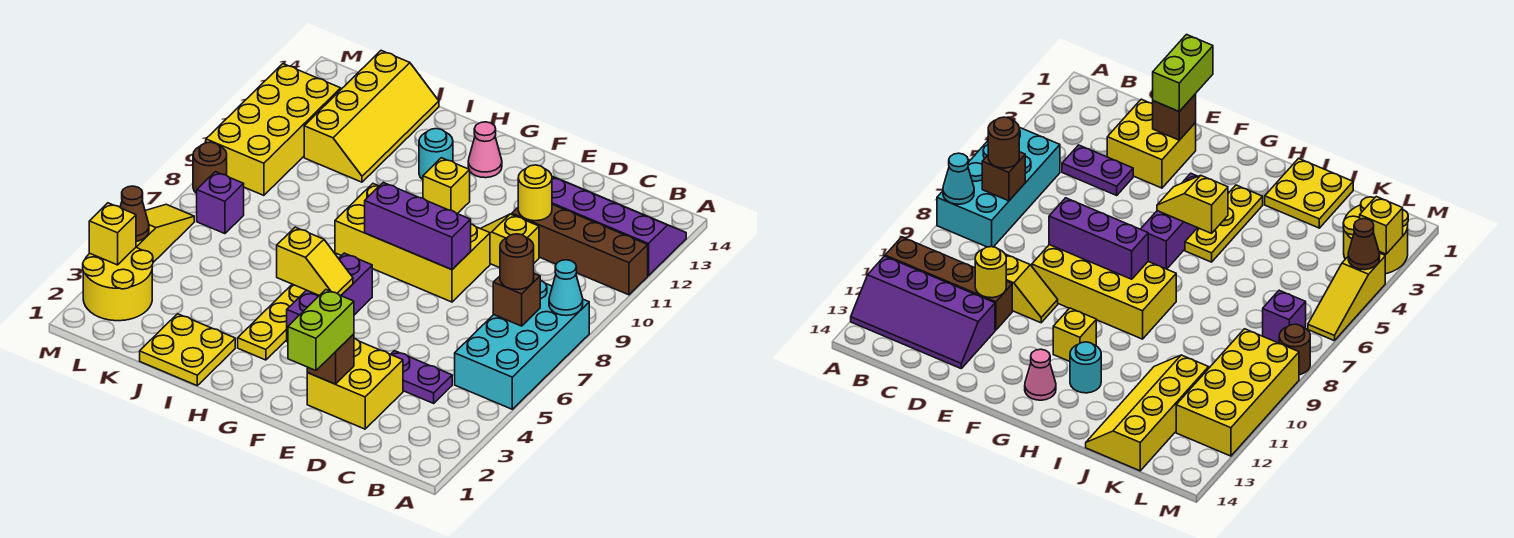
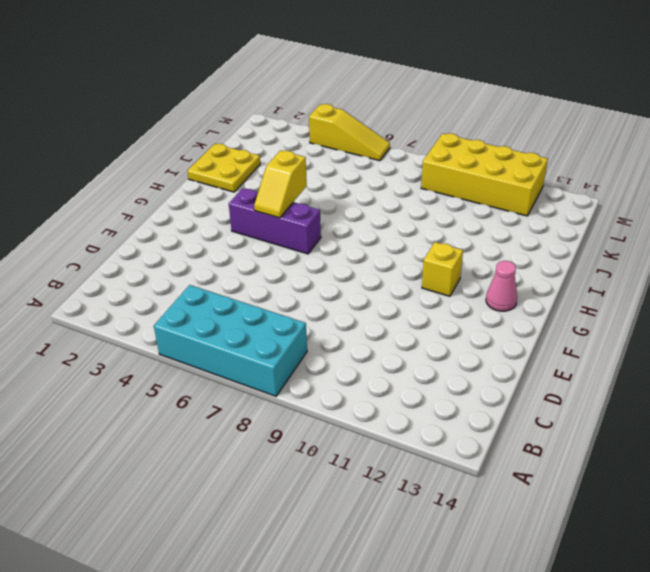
none -> brown brick A11:D11 level 1
none -> purple slope A12:D13 level 1 top 12
none -> purple plate C4:D4 level 1

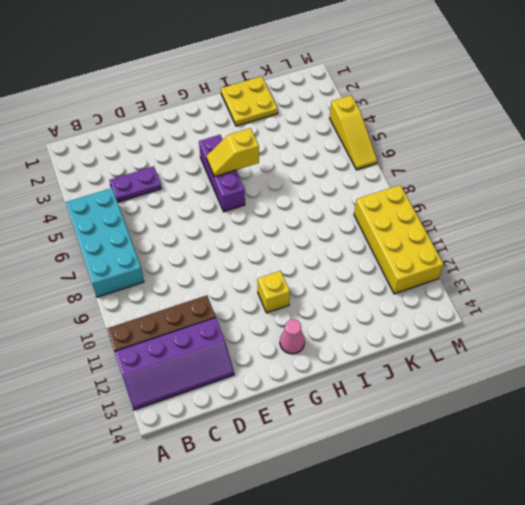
none -> yellow brick D2:E3 level 1
none -> yellow slope D10:E10 level 1 top D
none -> yellow brick E8:H9 level 1

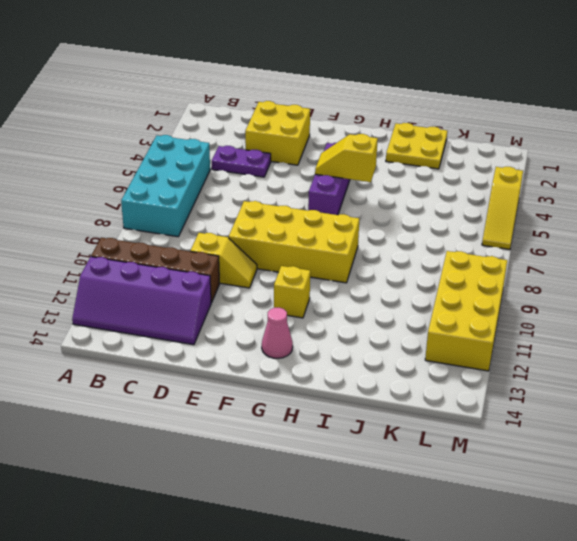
none -> yellow plate H3:H5 level 1
none -> cyan round brick H12 level 1
none -> yellow slope J11:K14 level 1 top K

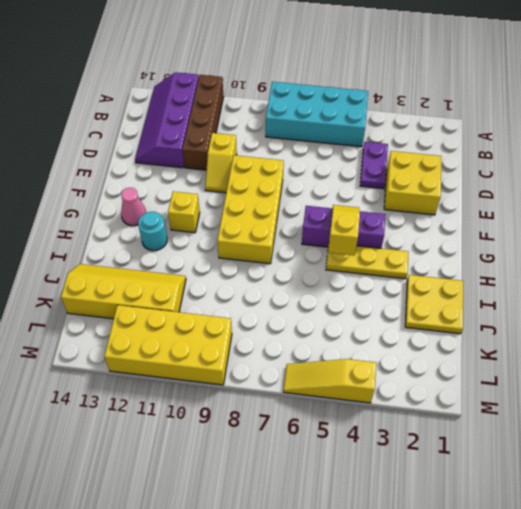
none -> yellow round brick L2:M3 level 1
none -> purple brick L7 level 1
none -> brown round brick M8 level 1

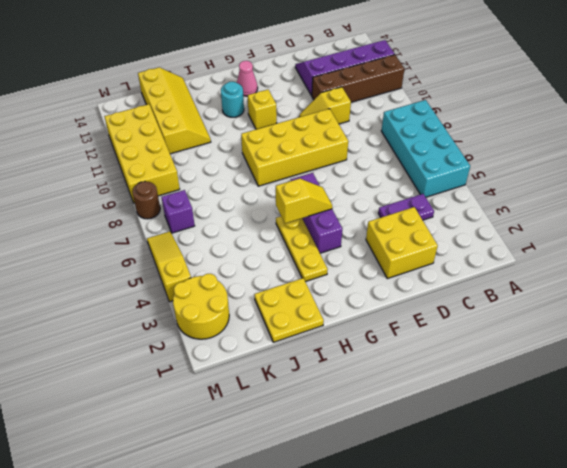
none -> cyan cone A8 level 2
none -> brown brick B7 level 2
none -> yellow round brick D11 level 2

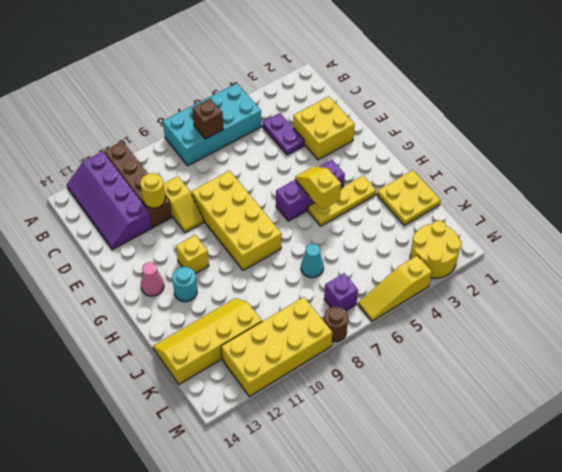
cyan cone J7 level 1 -> cyan cone A8 level 2
none -> brown brick E2 level 2
none -> purple brick E8:G8 level 2
none -> yellow brick M3 level 2

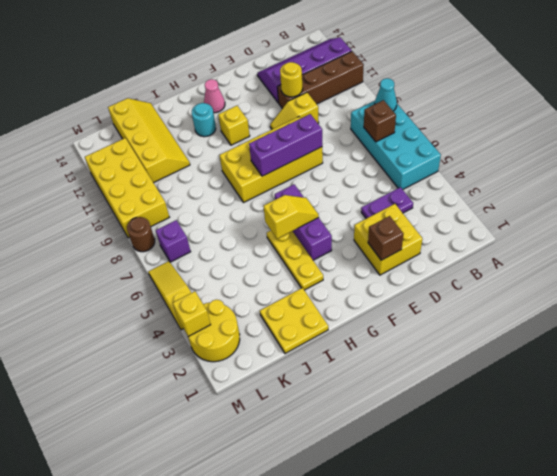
none -> brown cone M4 level 2
none -> brown round brick B7 level 3
none -> lime brick E1:E2 level 3

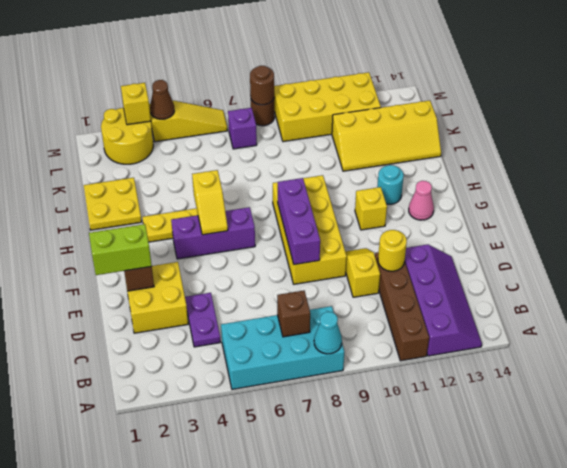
brown round brick M8 level 2 -> brown round brick B7 level 3

